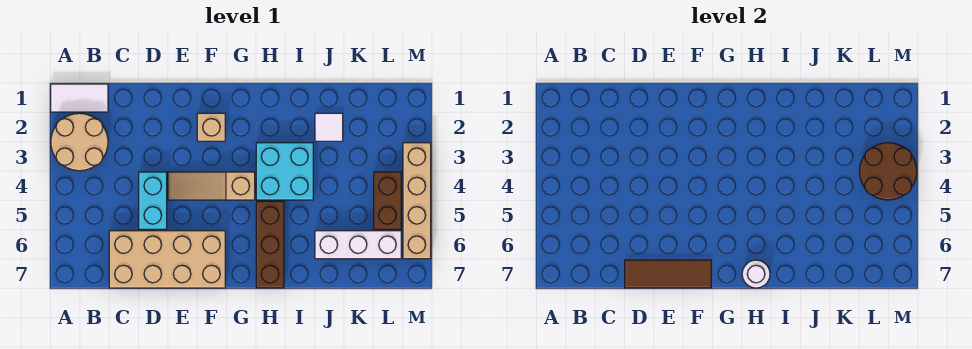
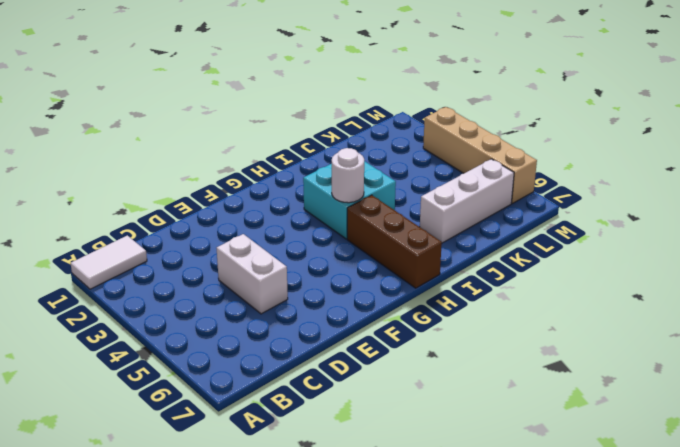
white brick D4:D5 level 1 -> cyan brick D4:D5 level 1
white round brick H4 level 2 -> white round brick H7 level 2
none -> tan round brick A2:B3 level 1
none -> tan brick C6:F7 level 1
none -> tan slope E4:G4 level 1 top G

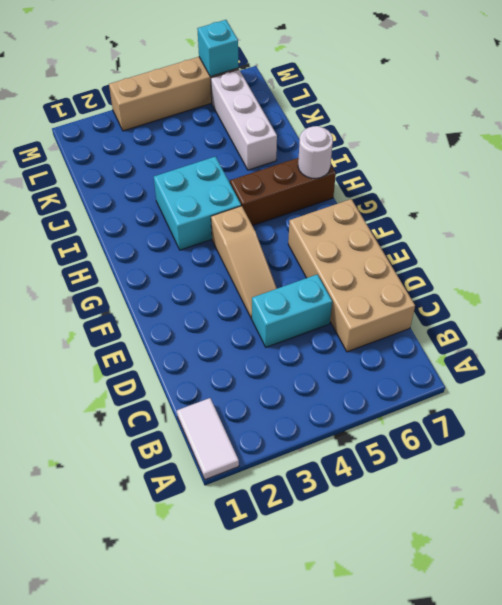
cyan brick M6 level 2 -> none
none -> tan round brick A2:B3 level 1
none -> tan brick F2 level 1
none -> white tile J2 level 1

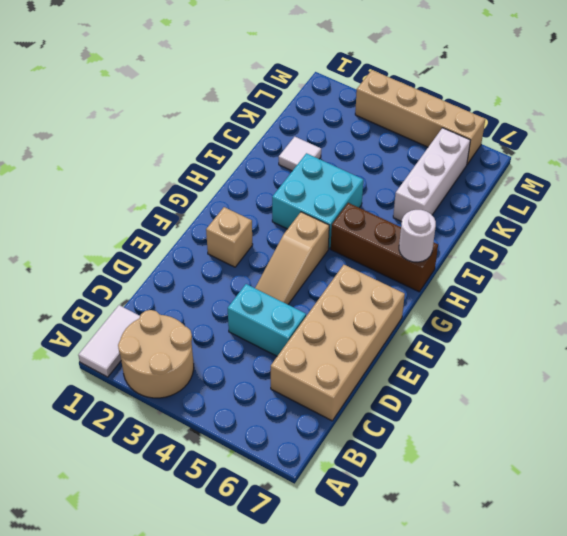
none -> brown brick L4:L5 level 1
none -> brown tile D7:F7 level 2
none -> brown round brick L3:M4 level 2

